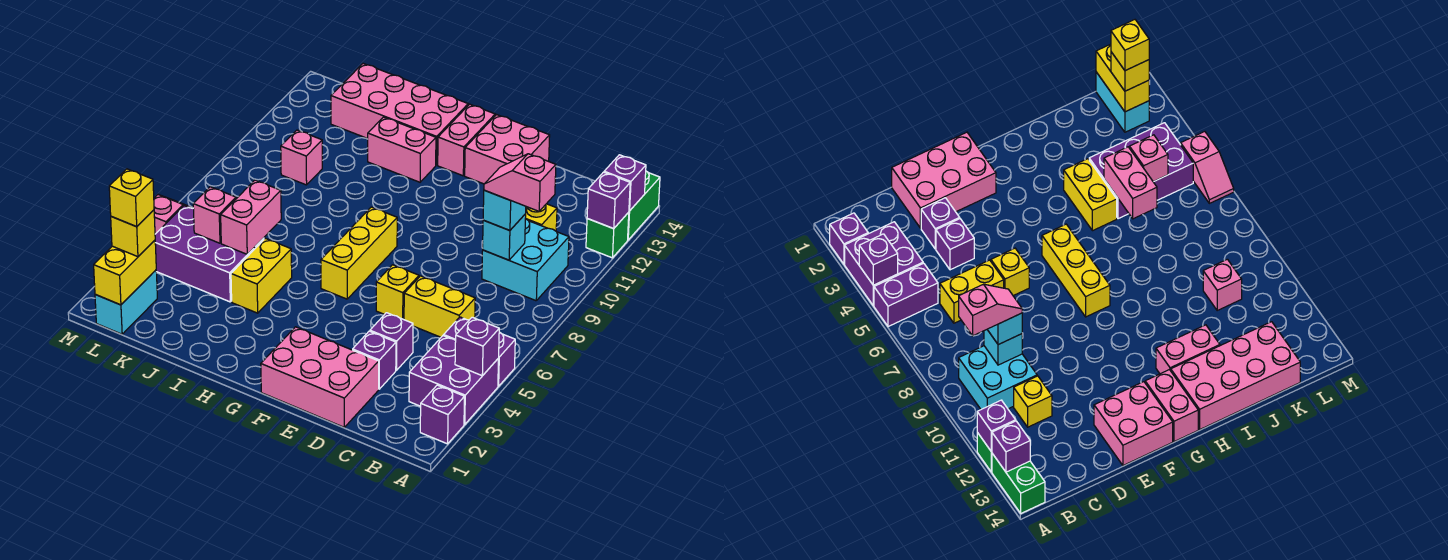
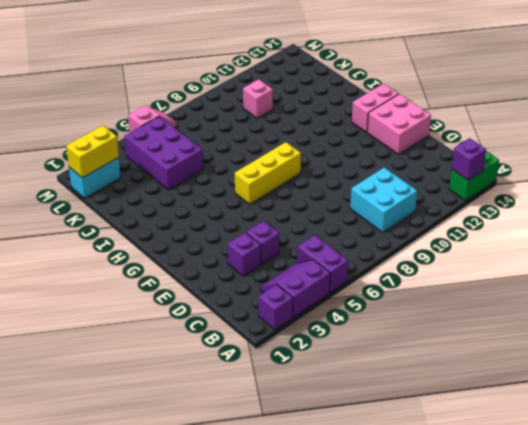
purple slope A3:B4 level 1 top A -> purple brick A3:B4 level 1
none -> green brick A12 level 1
none -> yellow brick C6:D6 level 1
none -> yellow brick C11 level 1
none -> pink brick D1:F2 level 1

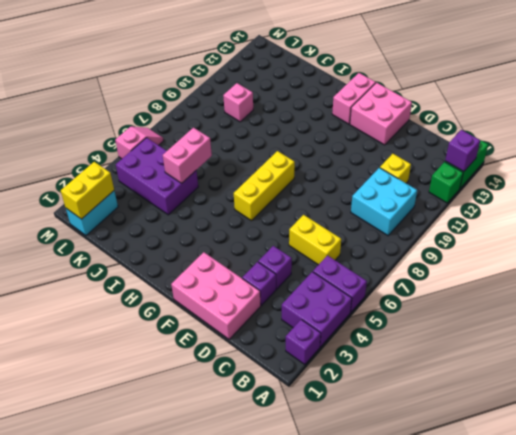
none -> yellow brick E6 level 1
none -> pink brick H12:I12 level 1
none -> pink brick H13:K14 level 1
none -> yellow brick I4:I5 level 1

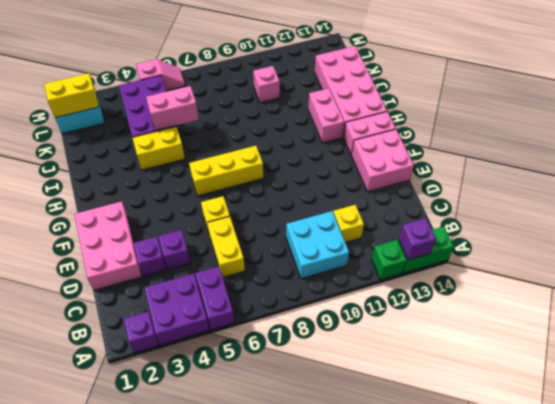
none -> purple brick A4 level 2
none -> purple brick A12 level 2
none -> cyan brick C9 level 2
none -> pink brick K5 level 2

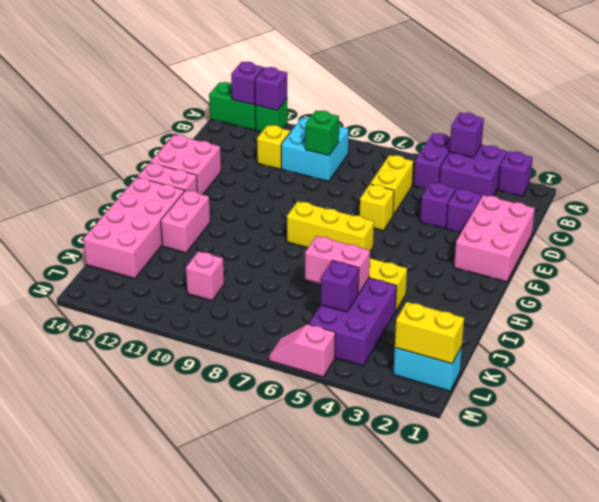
green brick C9 level 2 -> cyan brick C9 level 2
purple brick K5 level 2 -> pink brick K5 level 2
none -> cyan brick C9 level 3
none -> yellow brick L2 level 3
none -> pink slope B9:C9 level 4 top B
none -> yellow brick L2 level 4

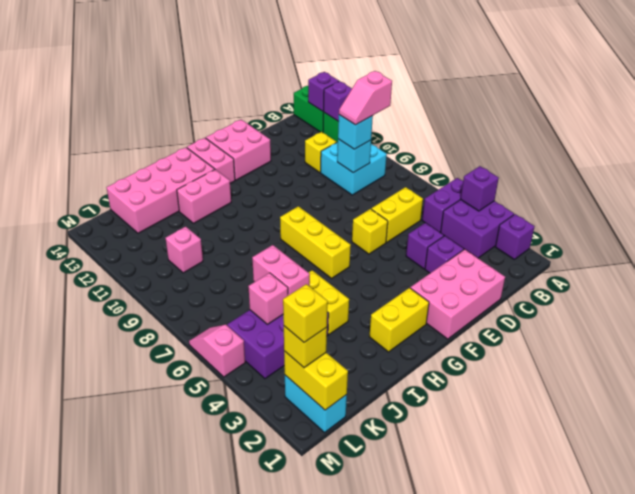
yellow brick G2:H2 level 1 -> none

